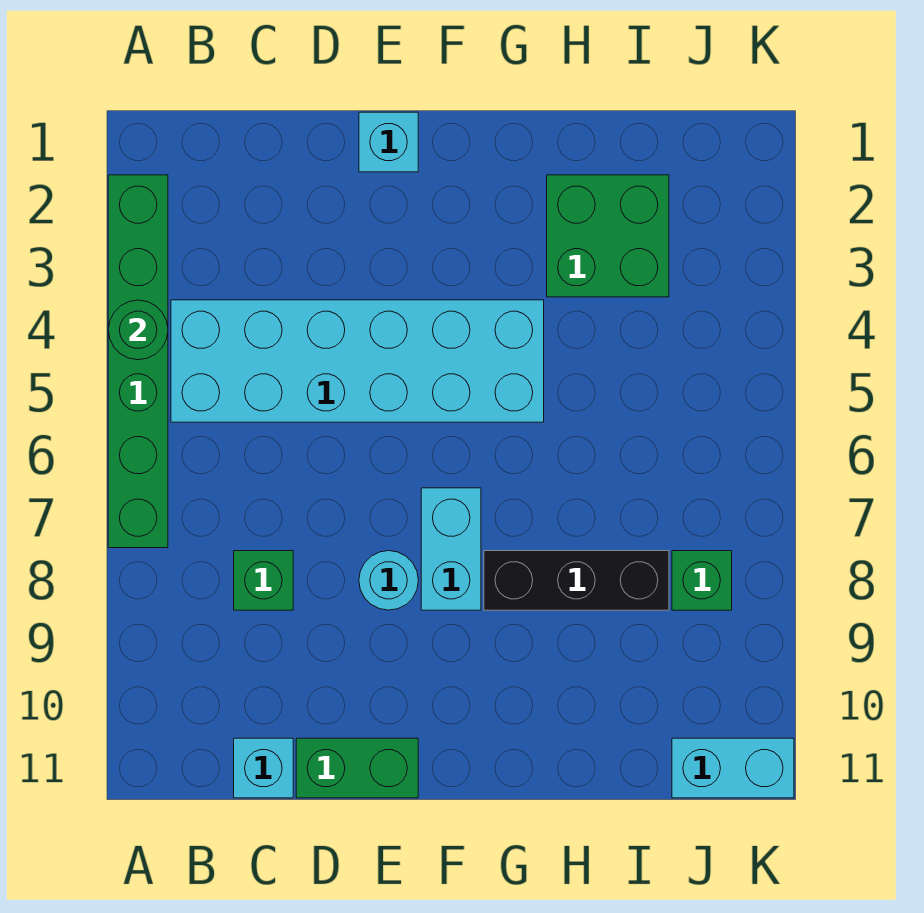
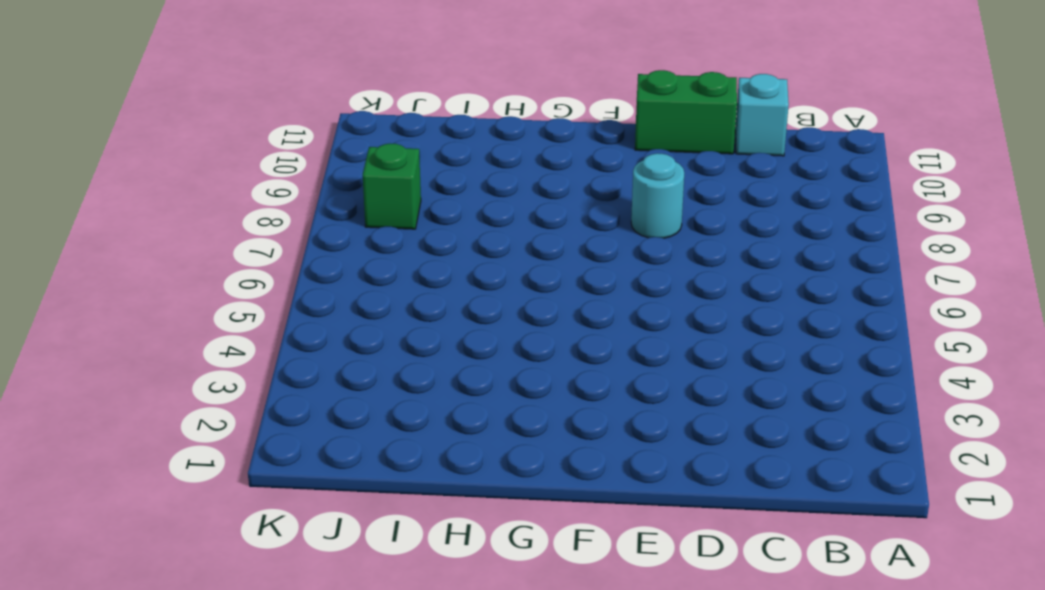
none -> green brick A2:A7 level 1
none -> cyan brick B4:G5 level 1
none -> green brick C8 level 1

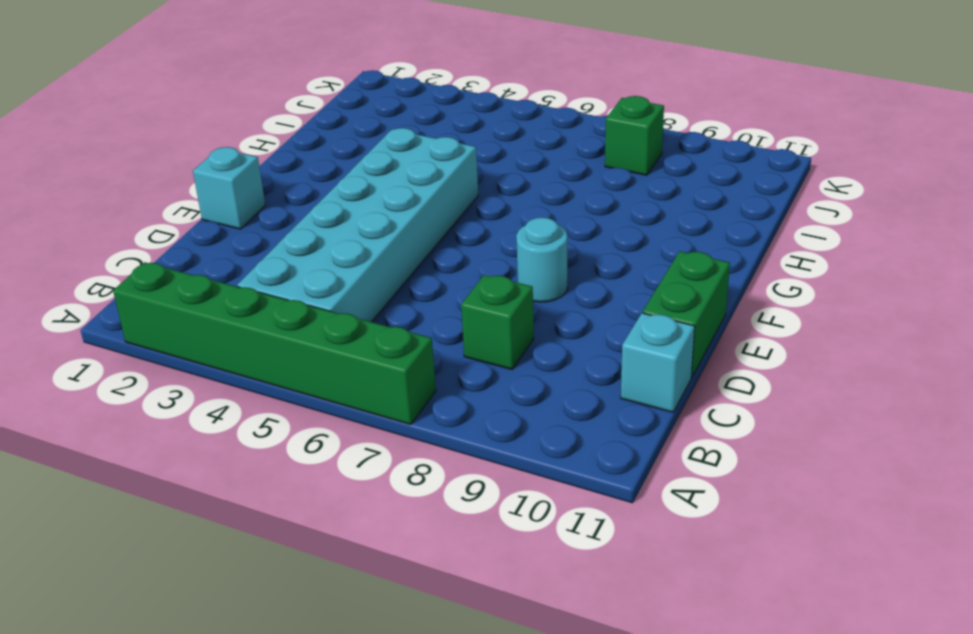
none -> cyan brick F7:F8 level 1
none -> black brick G8:I8 level 1
none -> green brick H2:I3 level 1

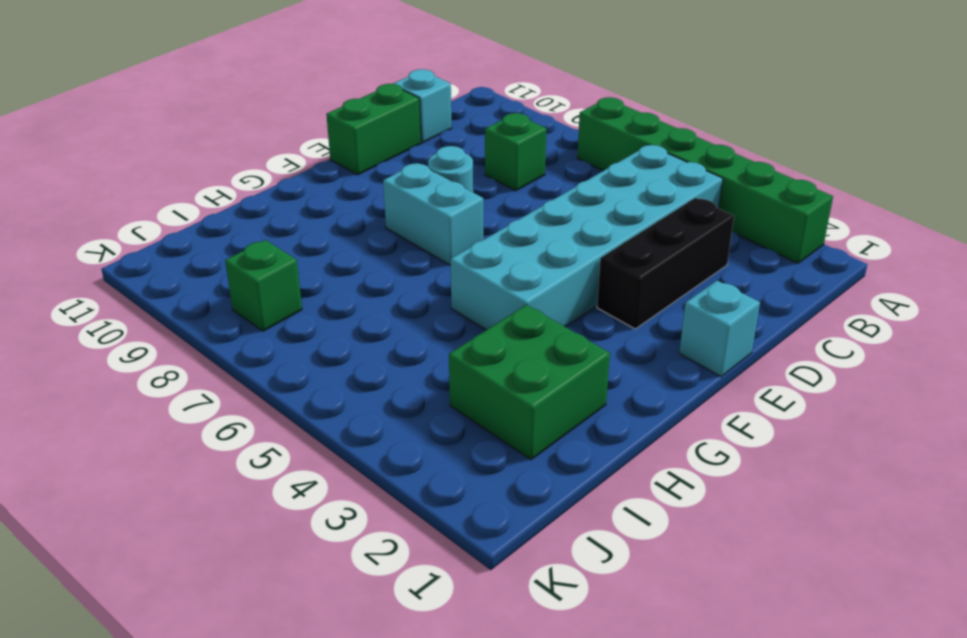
black brick C3:E3 level 1 -> black brick G8:I8 level 1
none -> cyan brick J11:K11 level 1
none -> green round brick A4 level 2

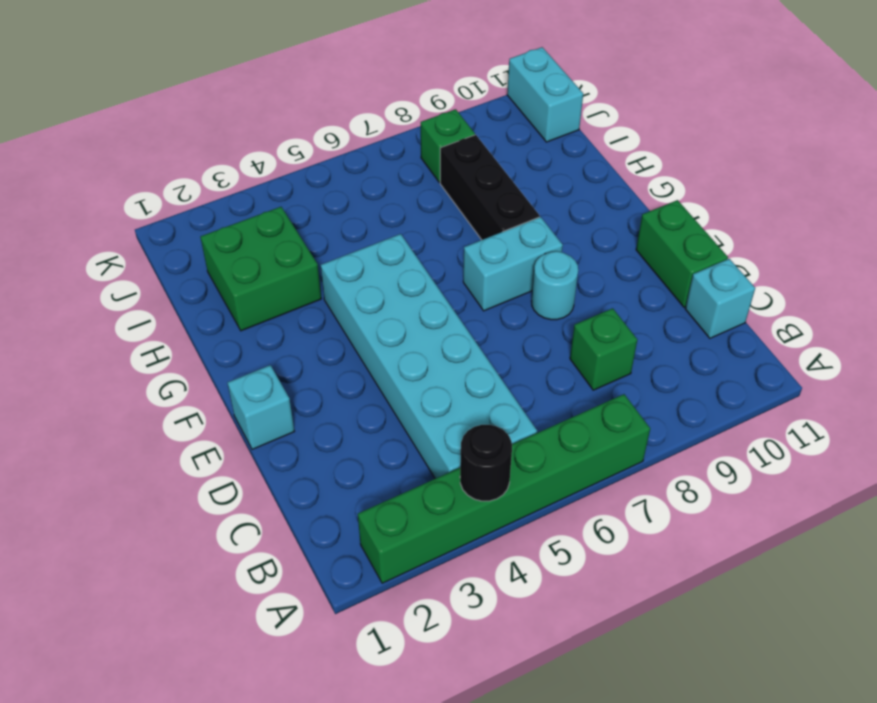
black round brick A4 level 2 -> green round brick A4 level 2

